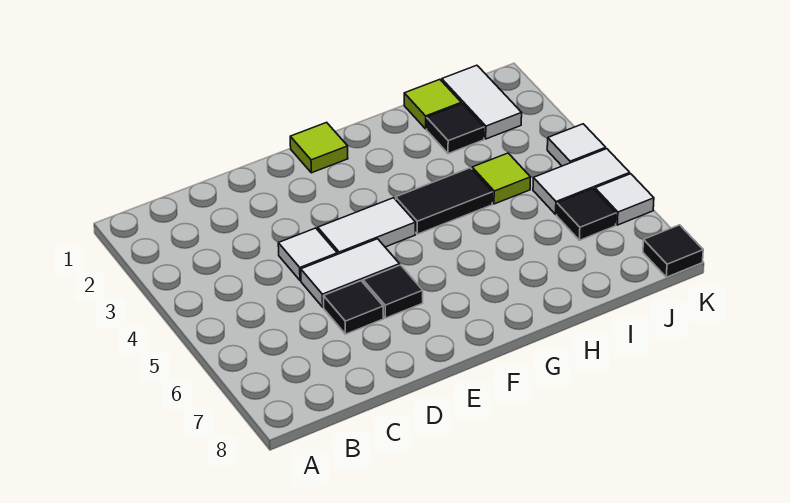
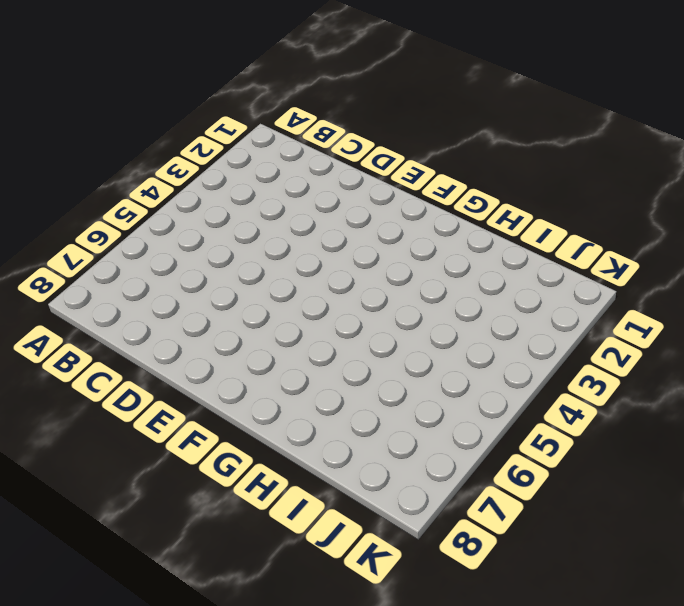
none -> white tile D4 level 1
none -> white tile D5:E5 level 1
none -> black tile D6 level 1

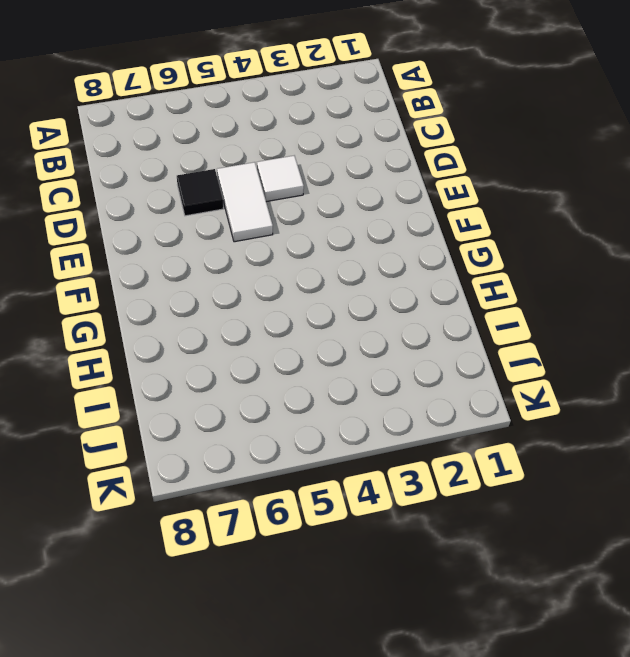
none -> white tile E4:F4 level 1
none -> black tile E6 level 1
none -> lime tile F1 level 1

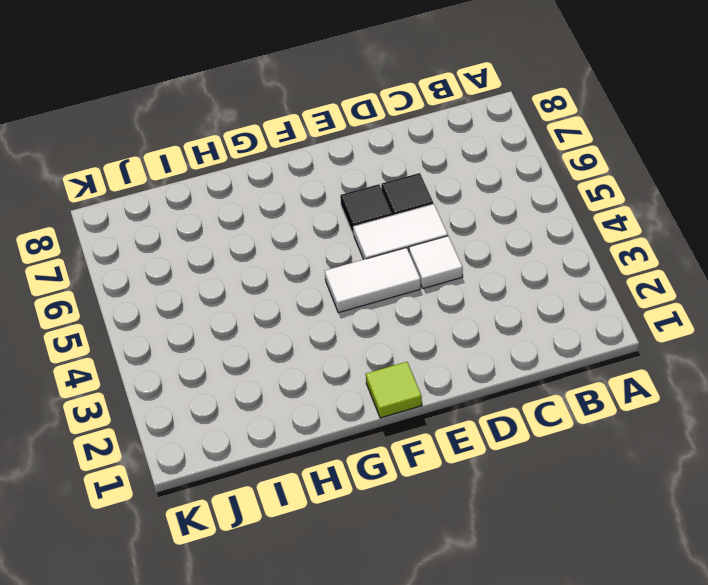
none -> black tile G4:H4 level 1
none -> lime tile I1 level 1
none -> black tile I2 level 1

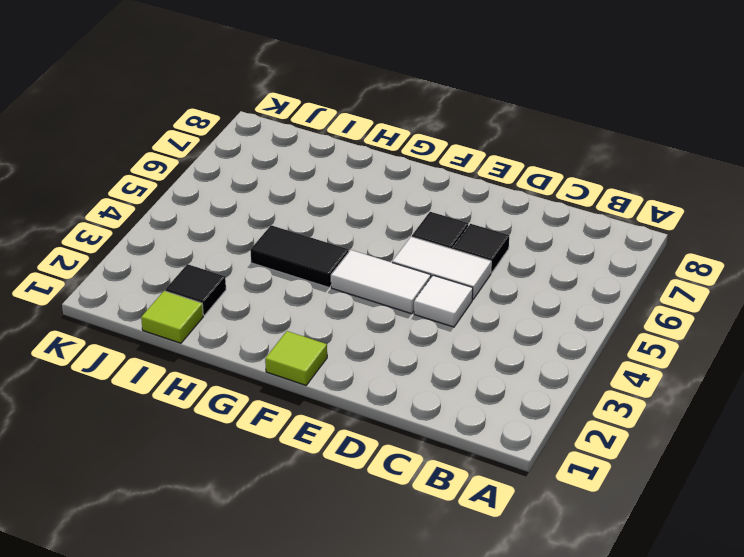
none -> lime tile I4 level 1
none -> white tile J1:J2 level 1
none -> white tile J5:K5 level 1

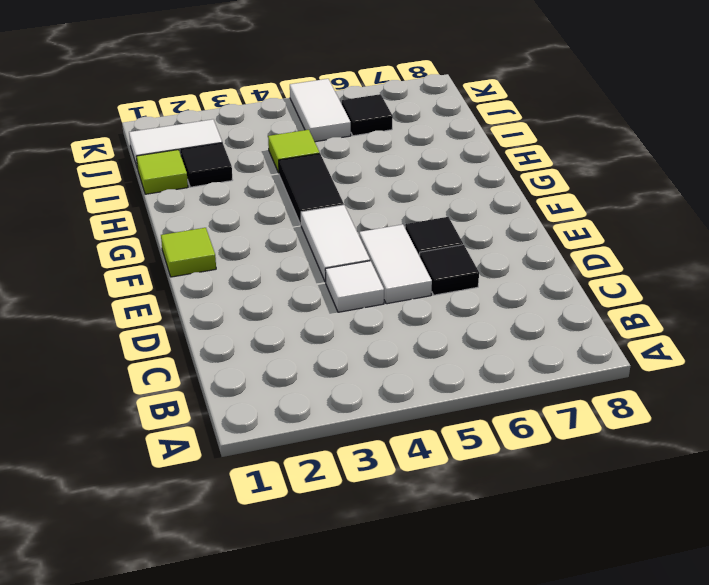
none -> white tile K4 level 1
none -> white tile K6 level 1
none -> black tile K8 level 1

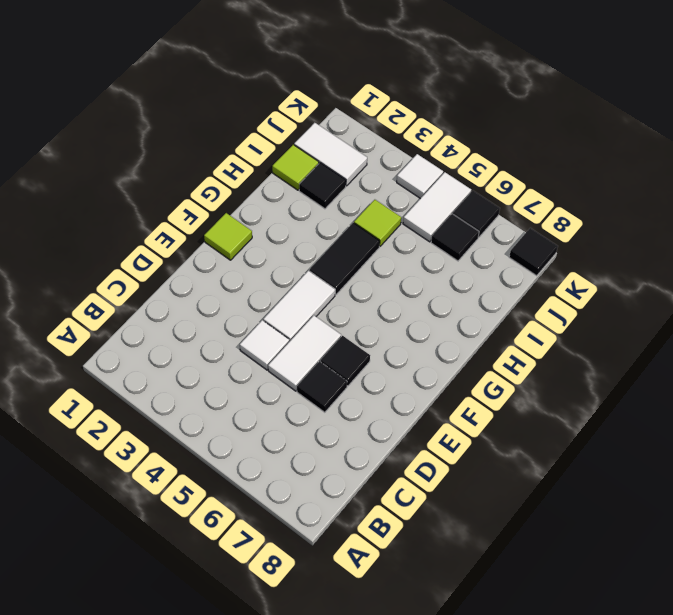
black tile K6 level 1 -> white tile K6 level 1

